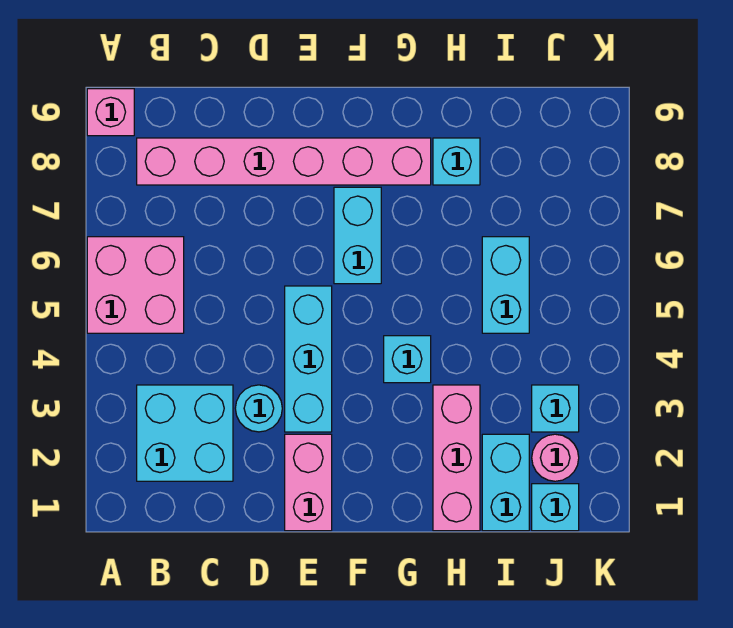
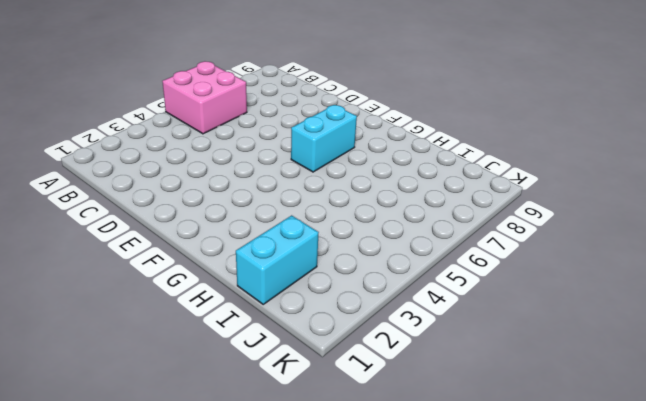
none -> pink brick A9 level 1
none -> cyan brick B2:C3 level 1
none -> pink brick B8:G8 level 1

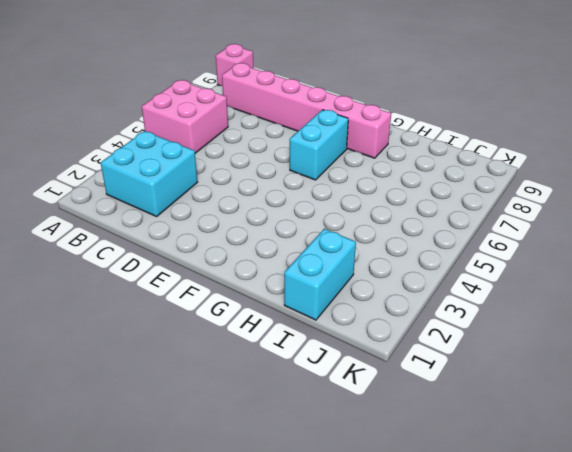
none -> cyan round brick D3 level 1
none -> pink brick E1:E2 level 1
none -> cyan brick E3:E5 level 1

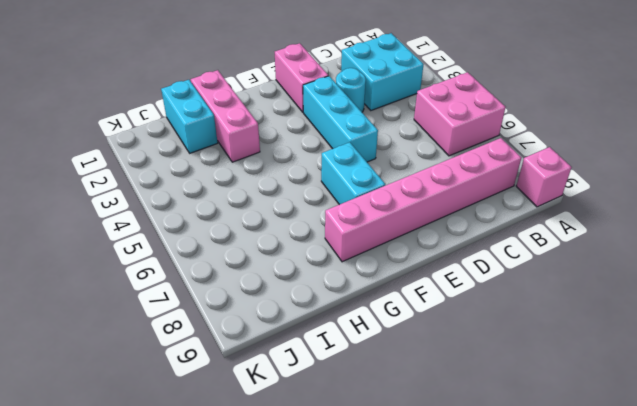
none -> cyan brick G4 level 1
none -> cyan brick H8 level 1
none -> cyan brick I5:I6 level 1

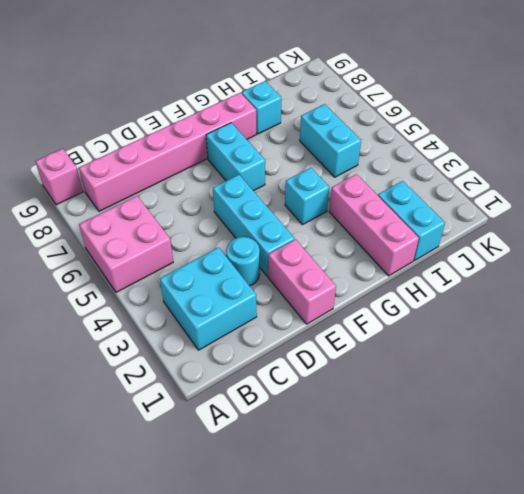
none -> cyan brick J1 level 1
none -> pink round brick J2 level 1
none -> cyan brick J3 level 1

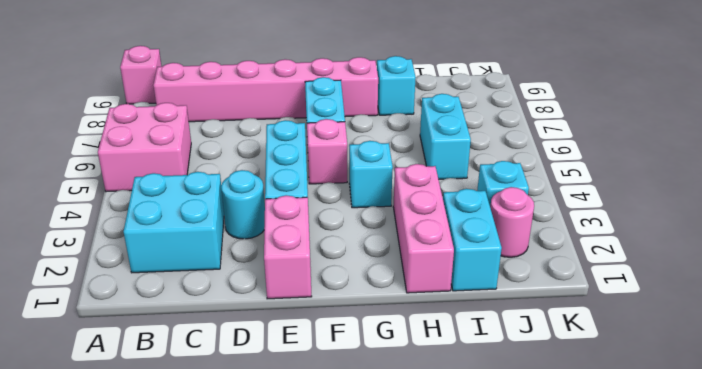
pink brick F5 level 1 -> none
none -> cyan brick J1 level 1

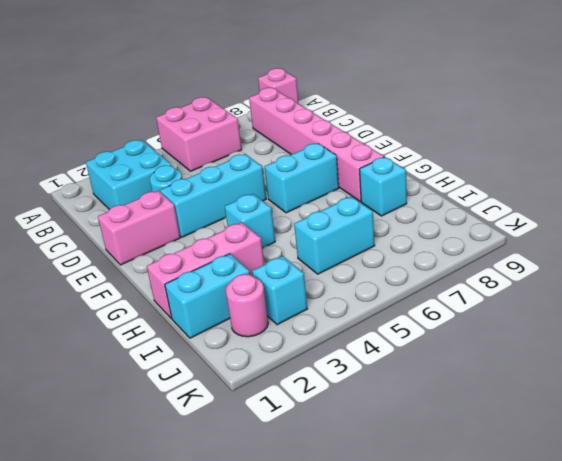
none -> cyan brick J1 level 1

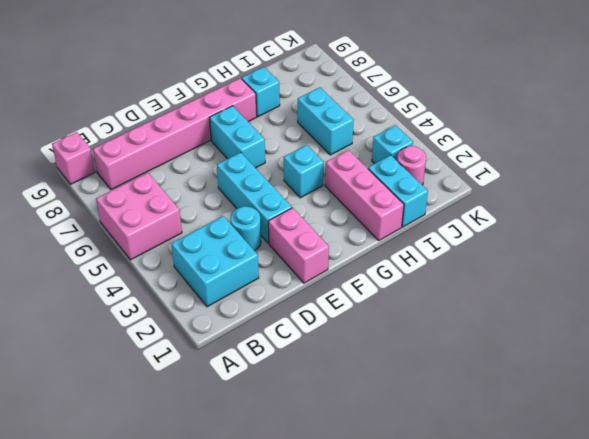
none -> cyan brick J1 level 1

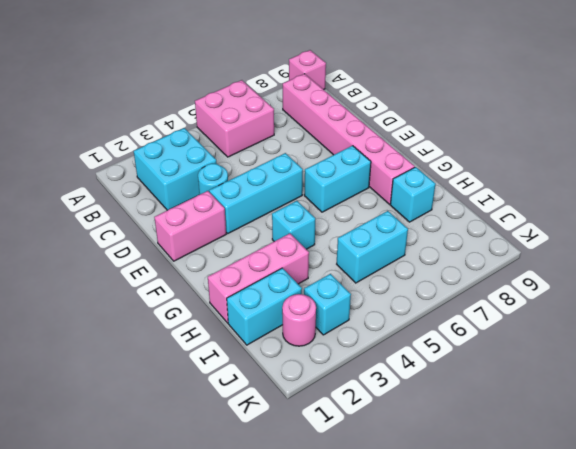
none -> cyan brick J1 level 1

